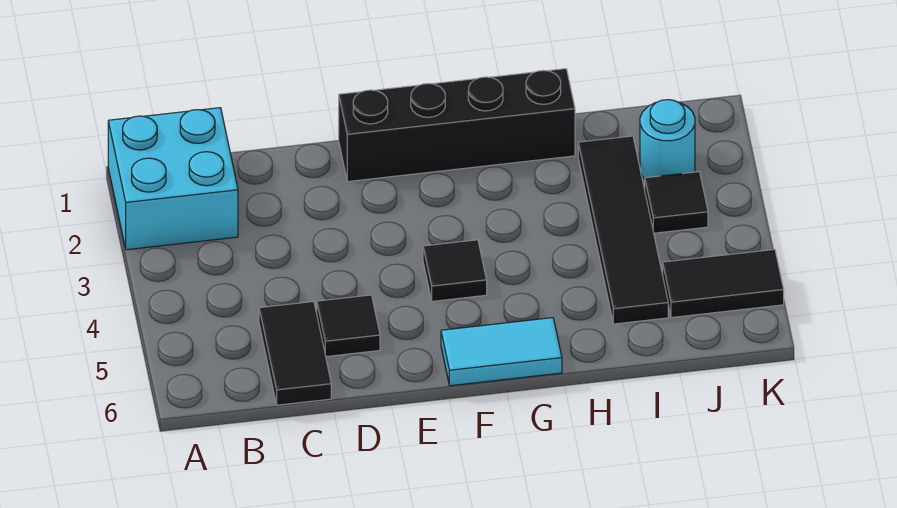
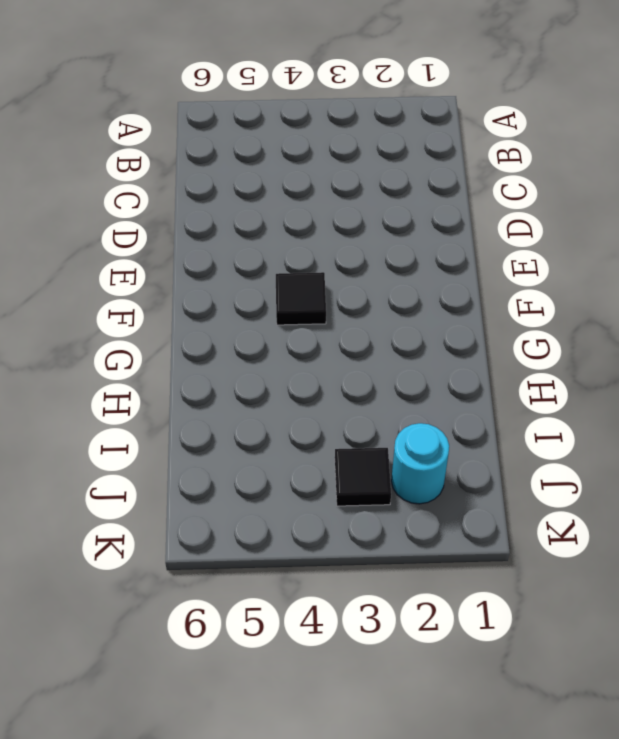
none -> cyan brick A1:B2 level 1
none -> black tile C5:C6 level 1

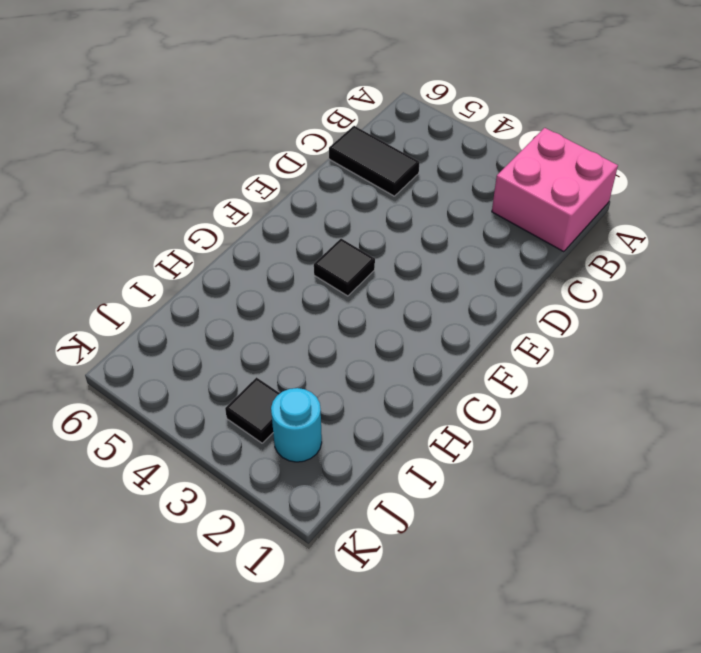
pink brick A1:B2 level 1 -> cyan brick A1:B2 level 1
none -> black tile D5 level 1
none -> black brick E1:H1 level 1

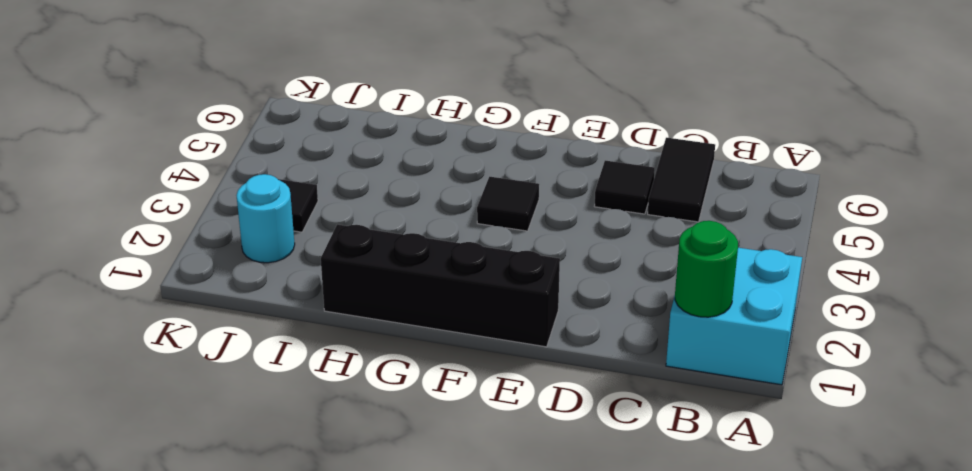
green round brick B1 level 2 -> none
none -> cyan tile F6:G6 level 1
none -> black tile I2:I5 level 1

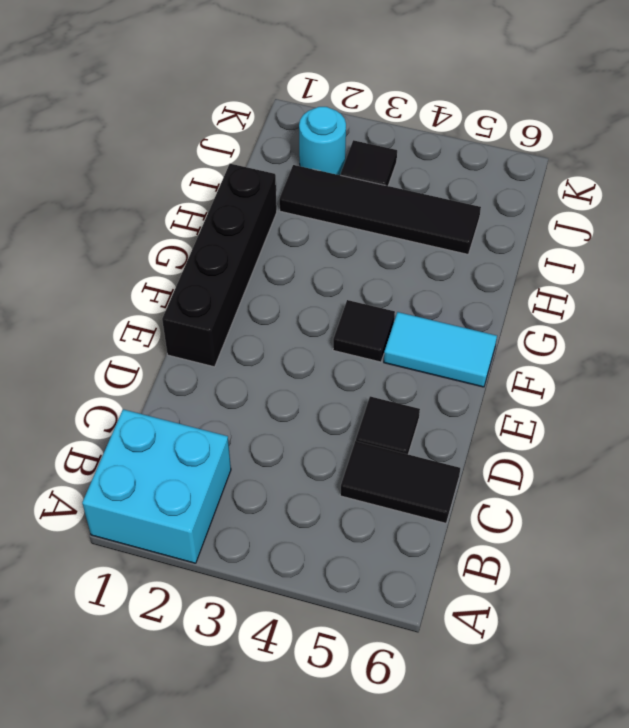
cyan tile F5:F6 level 1 -> cyan tile F6:G6 level 1
none -> black tile J5:K5 level 1

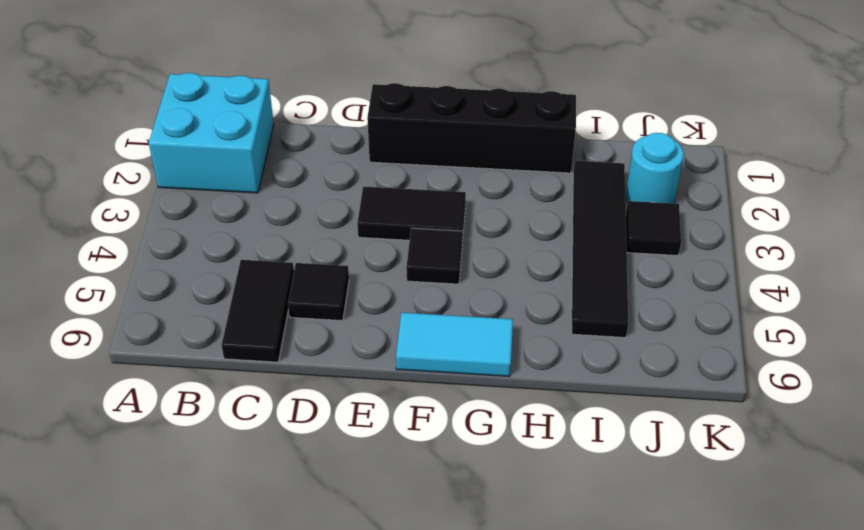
black tile E3:F3 level 1 -> black tile J5:K5 level 1

